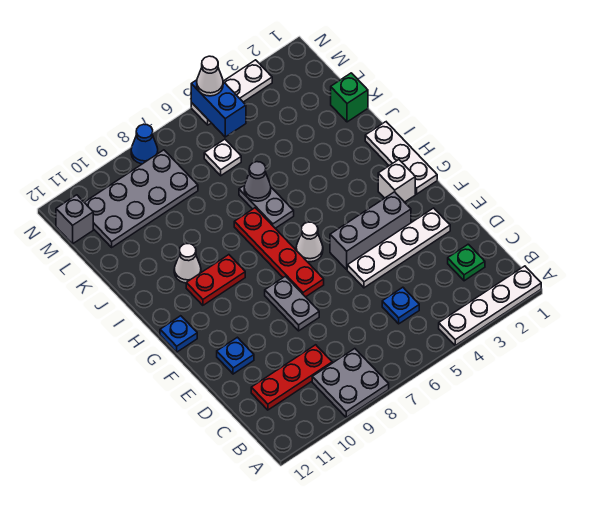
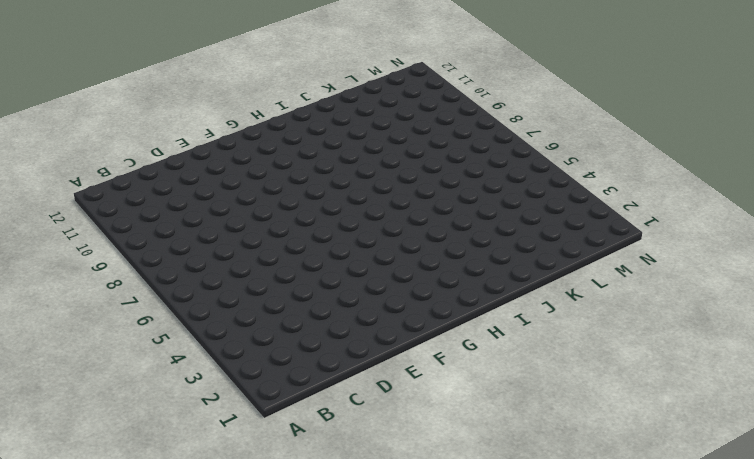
none -> white plate A1:A4 level 1
none -> grey plate A8:B9 level 1
none -> green plate C2 level 1

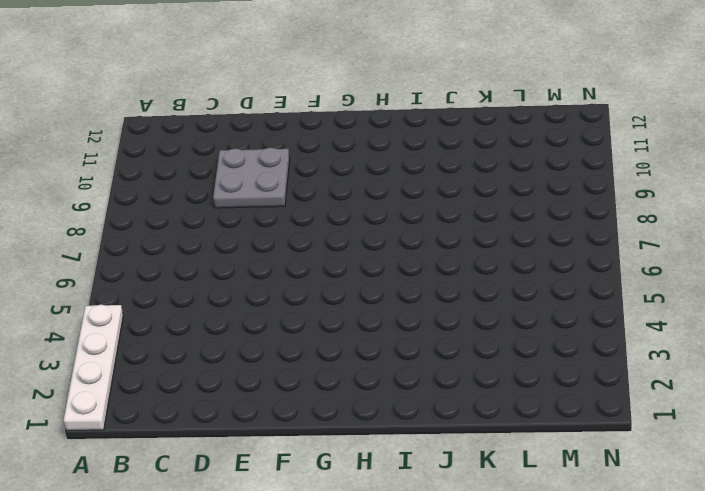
grey plate D9:E10 level 1 -> grey plate A8:B9 level 1
none -> green plate C2 level 1
none -> blue plate C5 level 1
none -> red plate C9:C11 level 1

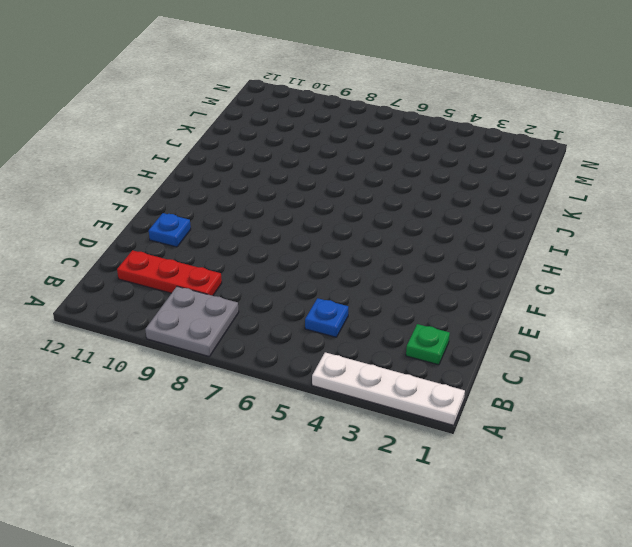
none -> white plate E2:E5 level 1
none -> grey plate E8:F8 level 1
none -> grey brick F3:F5 level 1

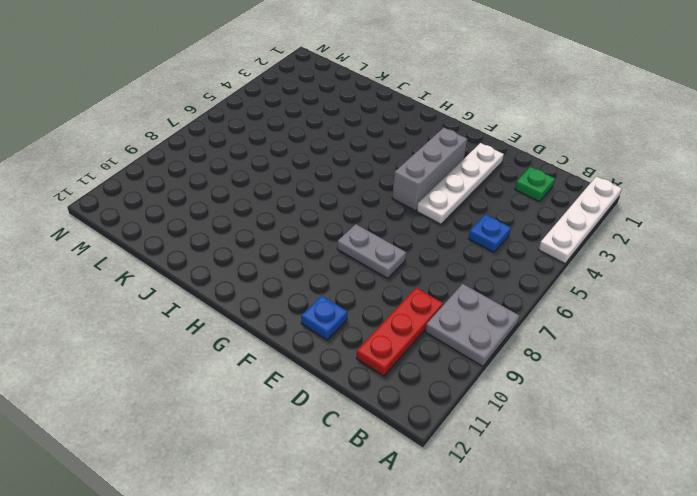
none -> red plate F7:I7 level 1
none -> white plate G1:I1 level 1
none -> white brick G2 level 1

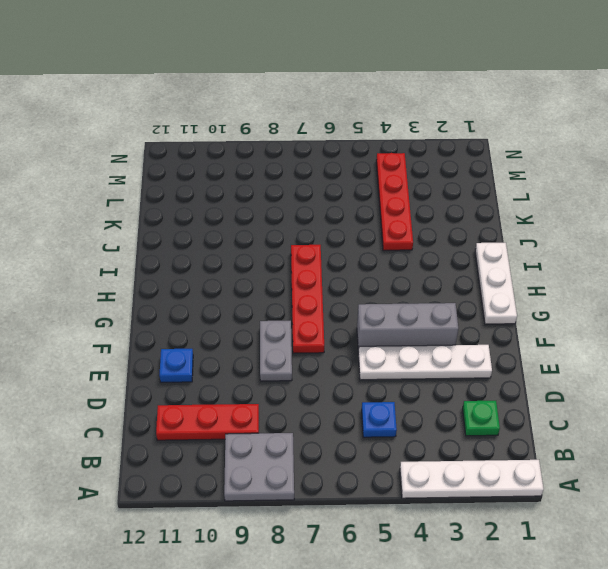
red plate J4:M4 level 1 -> none
none -> white brick G2 level 1
none -> white cone G6 level 1
none -> blue plate G12 level 1

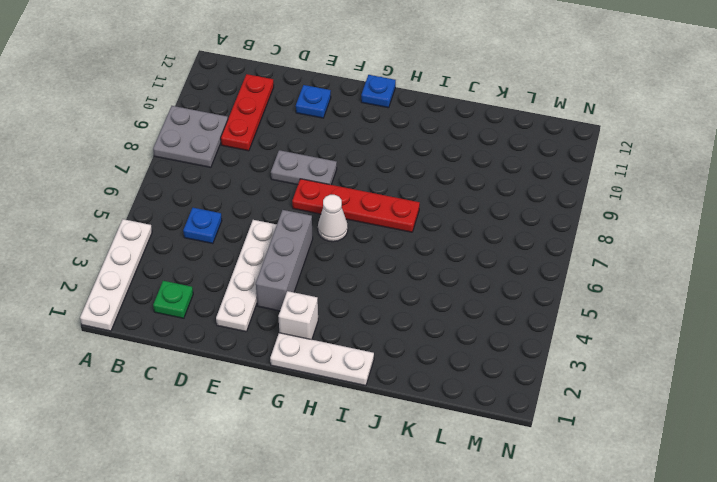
none -> red plate H9:H10 level 1
none -> grey plate I6:J6 level 1
none -> white cone I10 level 1

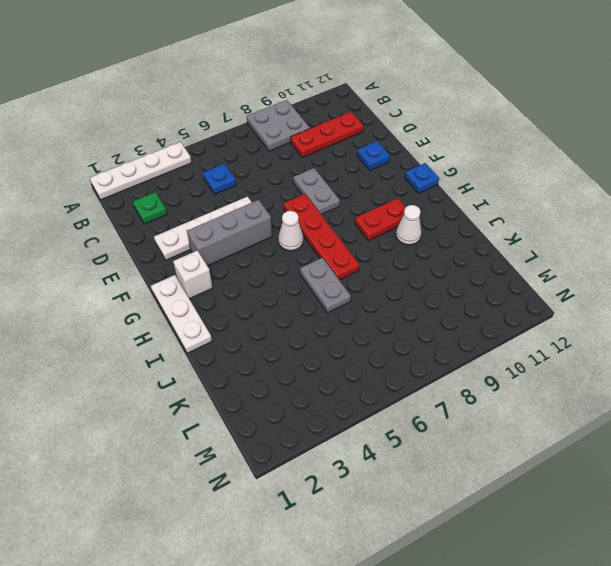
none -> green brick K1 level 1
none -> white plate L6 level 1
none -> grey plate L8:M11 level 1

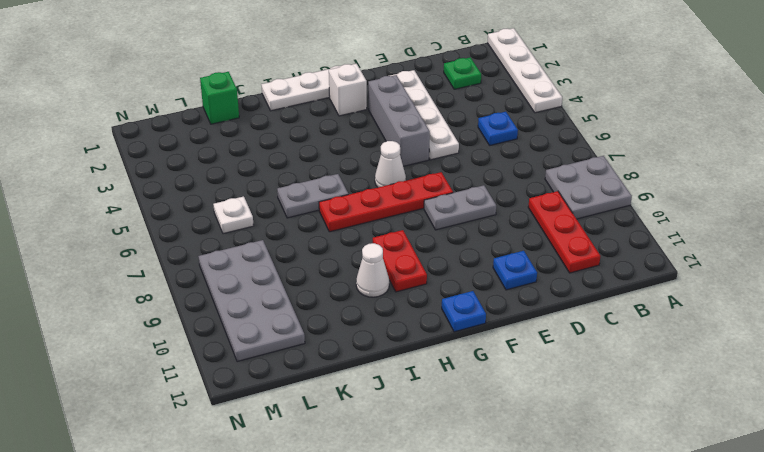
none -> grey brick M12 level 1
none -> white plate N3:N5 level 1
none -> blue cone N8 level 1

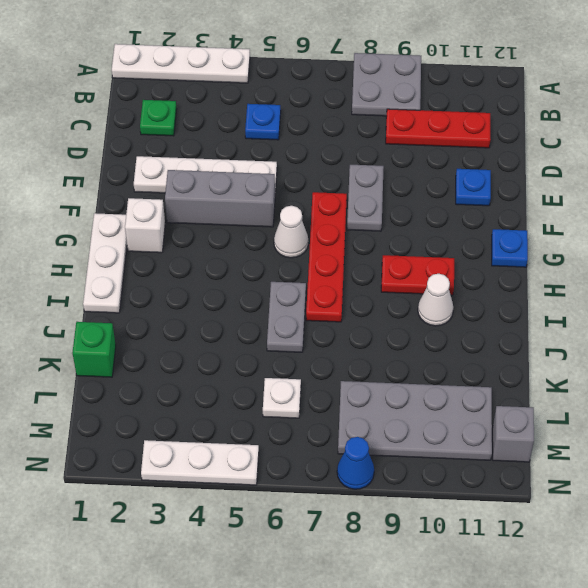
none -> grey cone J6 level 2
none -> blue brick M5:N5 level 2
none -> white cone N5 level 3

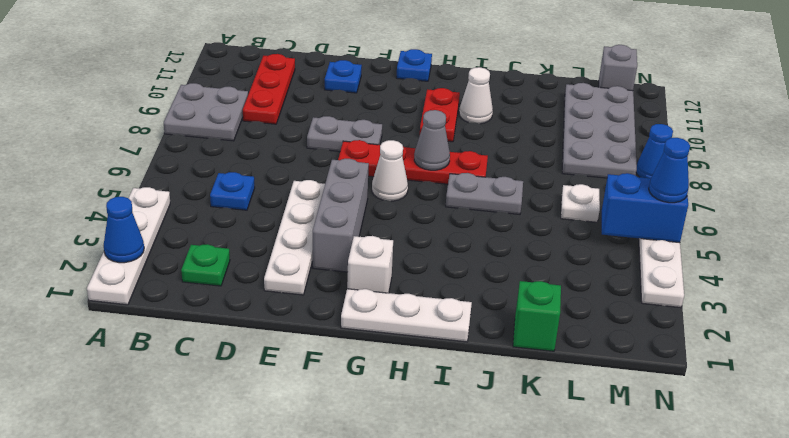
blue cone A2 level 2 -> none
grey cone H7 level 2 -> grey cone J6 level 2
blue cone N5 level 3 -> white cone N5 level 3

